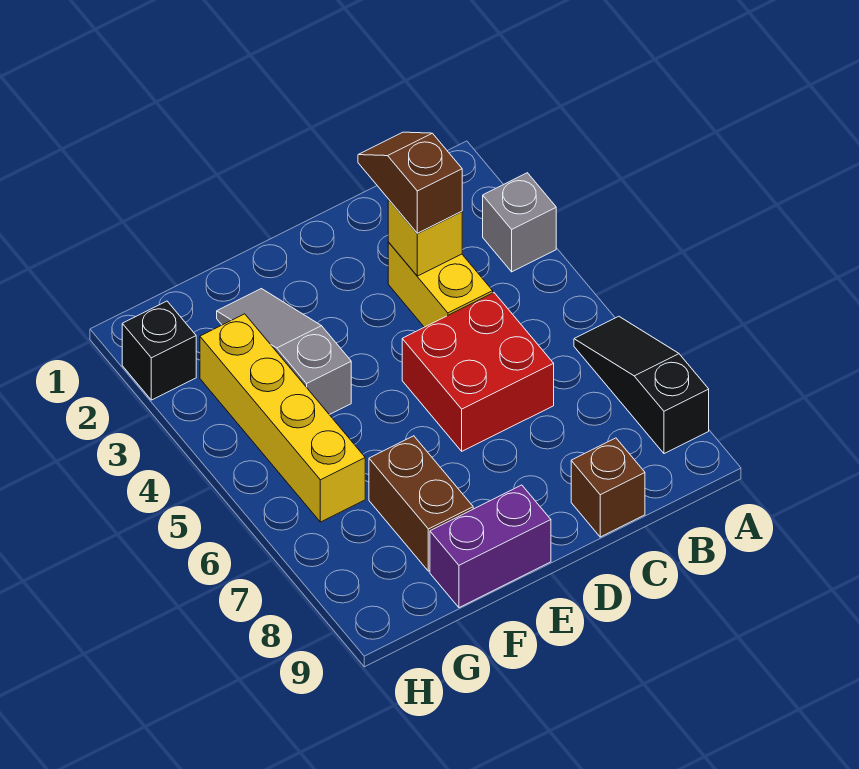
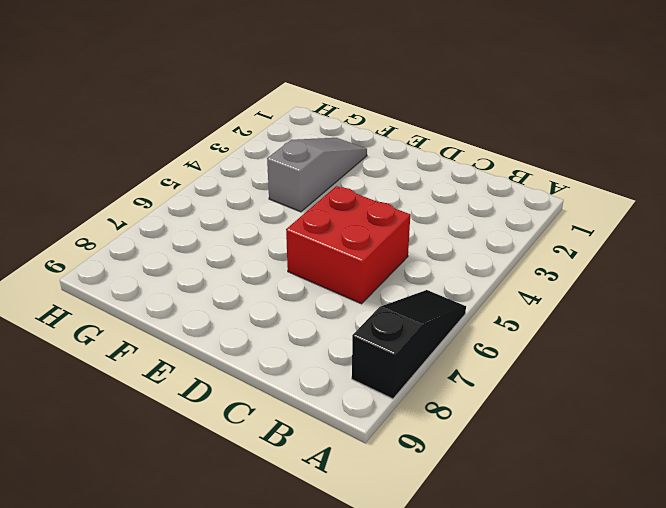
none -> grey brick A3 level 1
none -> yellow brick C3:C4 level 1
none -> brown brick C9 level 1

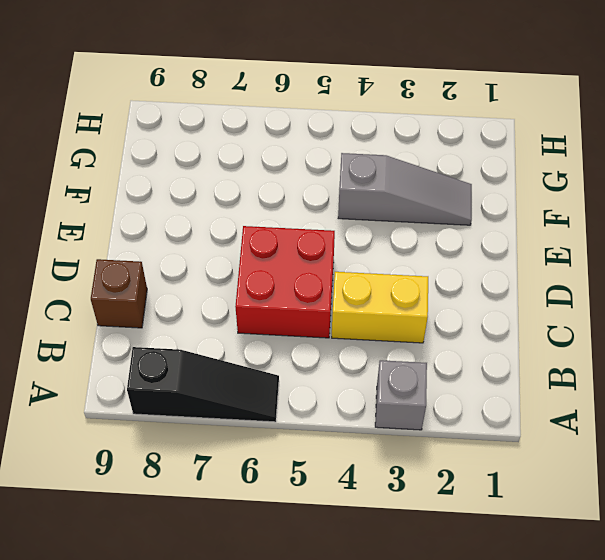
none -> purple brick E9:F9 level 1
none -> brown brick F7:F8 level 1
none -> yellow brick G3:G6 level 1

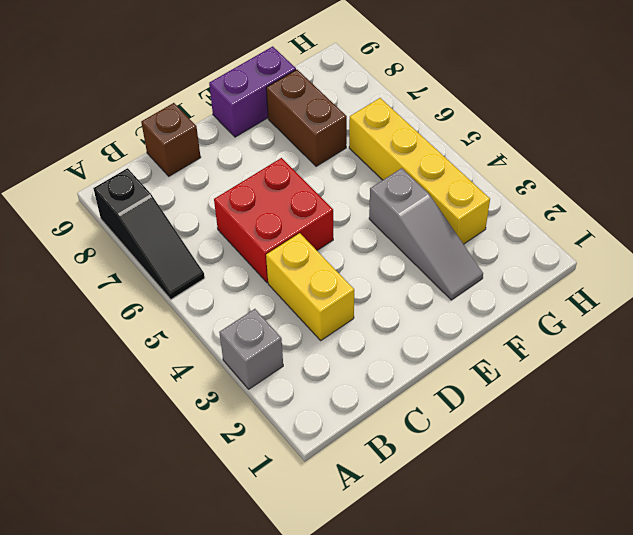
none -> black brick H2 level 1
none -> yellow brick C3 level 2
none -> brown slope C2:C3 level 3 top 3

